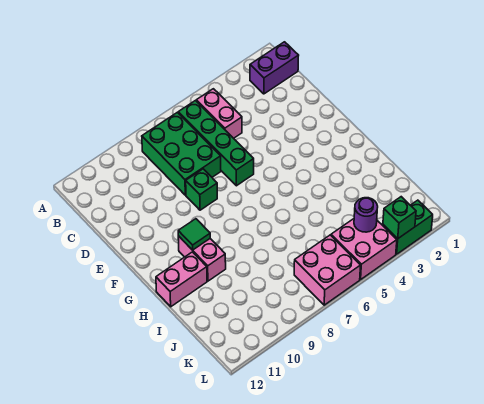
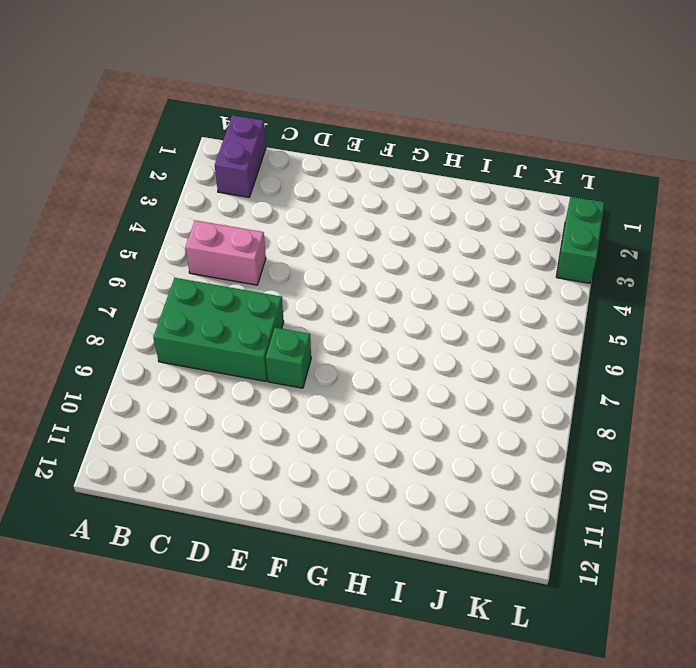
none -> green brick B6:E6 level 1
none -> pink brick G10:H10 level 1
none -> pink brick H11:H12 level 1

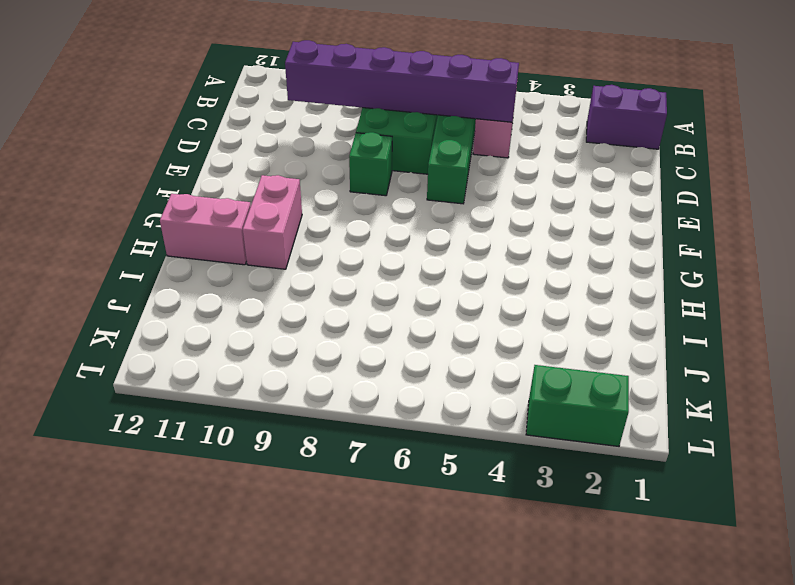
purple brick C5:C10 level 2 -> none
none -> pink brick K4:L5 level 1
none -> pink brick K6:L7 level 1
none -> green tile G10 level 2

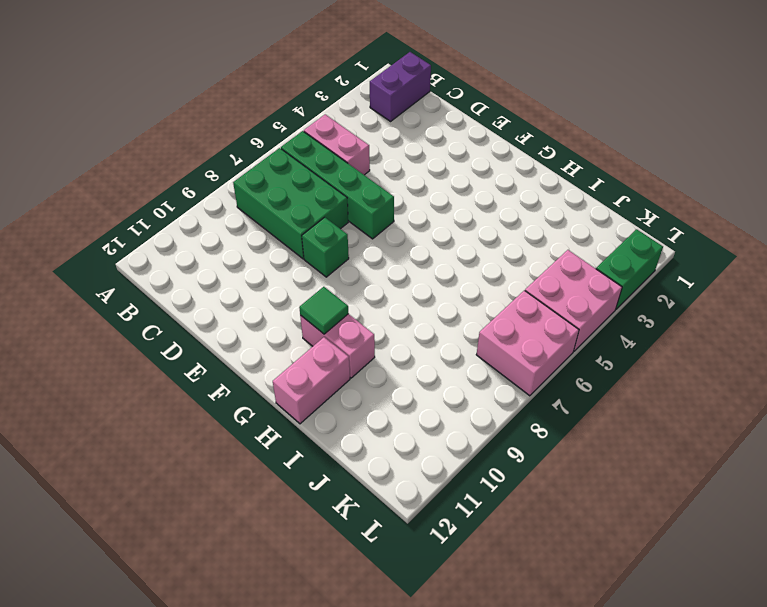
none -> purple round brick K4 level 2
none -> green brick L3 level 2

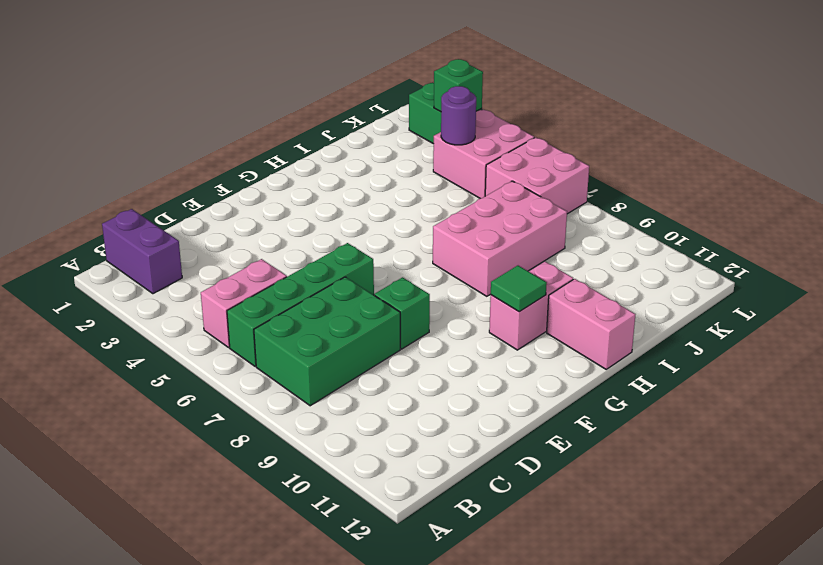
pink brick H7:J8 level 1 -> none

